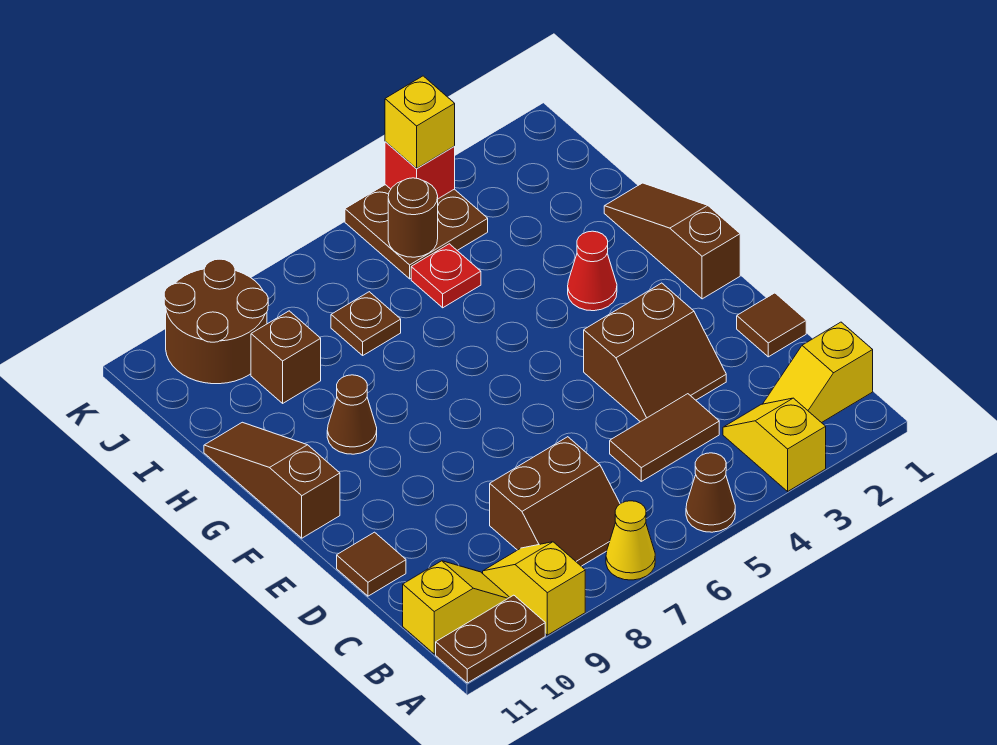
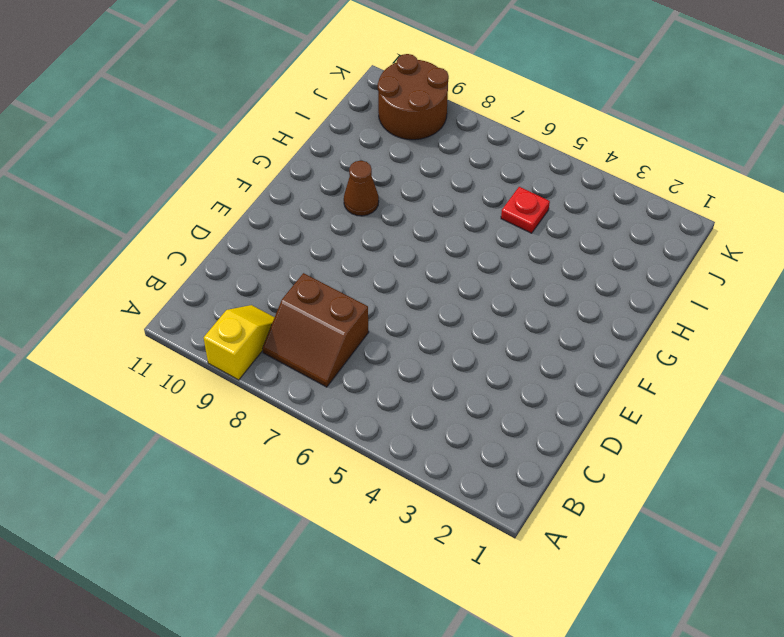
none -> yellow slope A3:B3 level 1 top A
none -> brown cone A5 level 1
none -> yellow cone A7 level 1

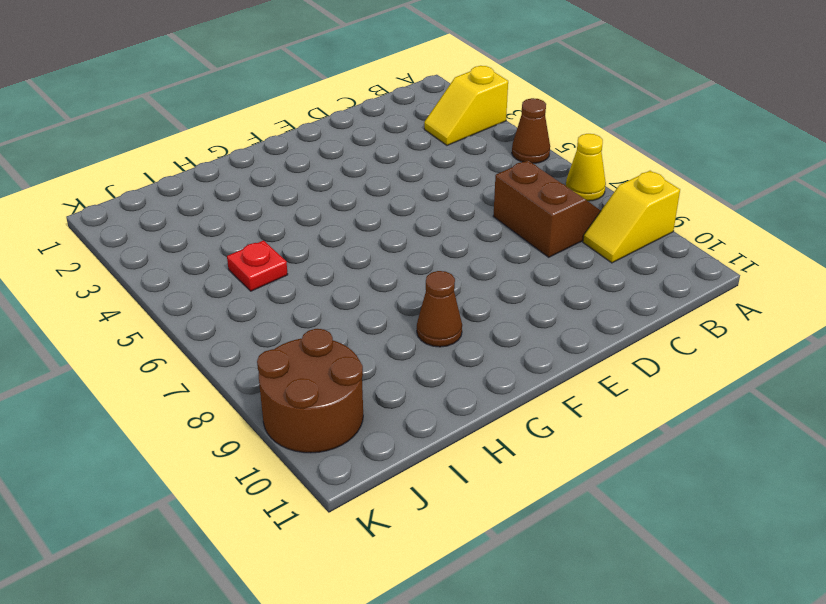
none -> brown plate A10:A11 level 1
none -> yellow slope B1:B2 level 1 top 1
none -> yellow slope B10:B11 level 1 top 11

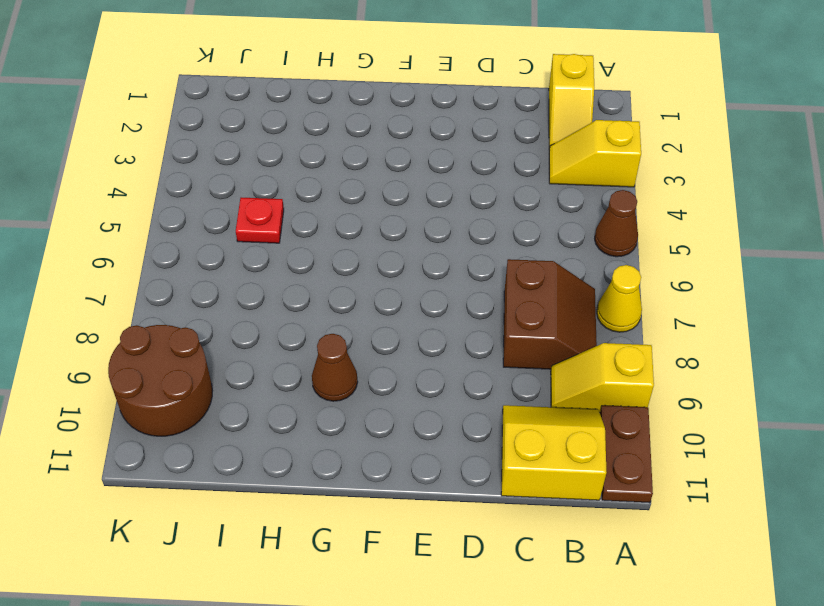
yellow slope B10:C11 level 1 top 11 -> yellow slope B10:B11 level 1 top 11
none -> brown tile C4:C5 level 1
none -> brown tile D1 level 1
none -> brown slope D3:E4 level 1 top E

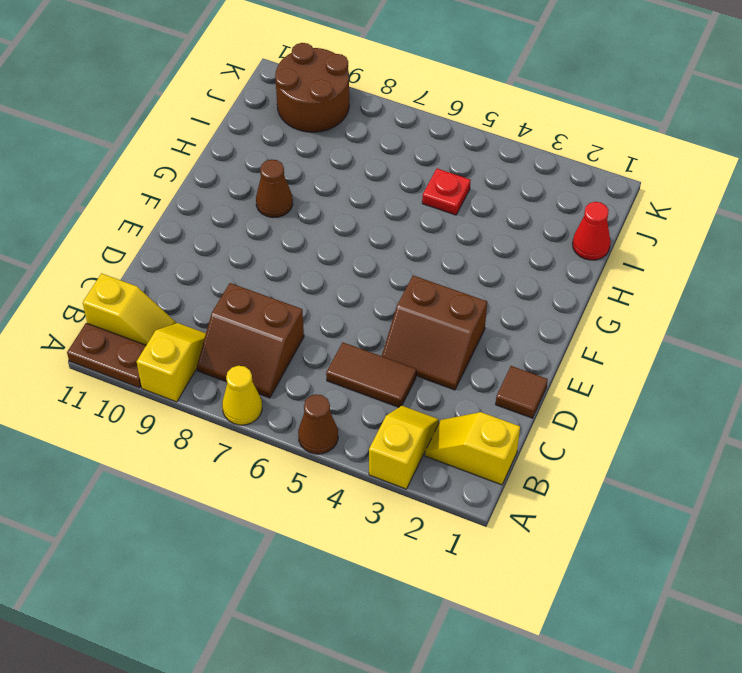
red cone I1 level 1 -> red cone G3 level 1
none -> brown tile D11 level 1
none -> brown slope F1:H1 level 1 top F
none -> brown slope F11:H11 level 1 top F

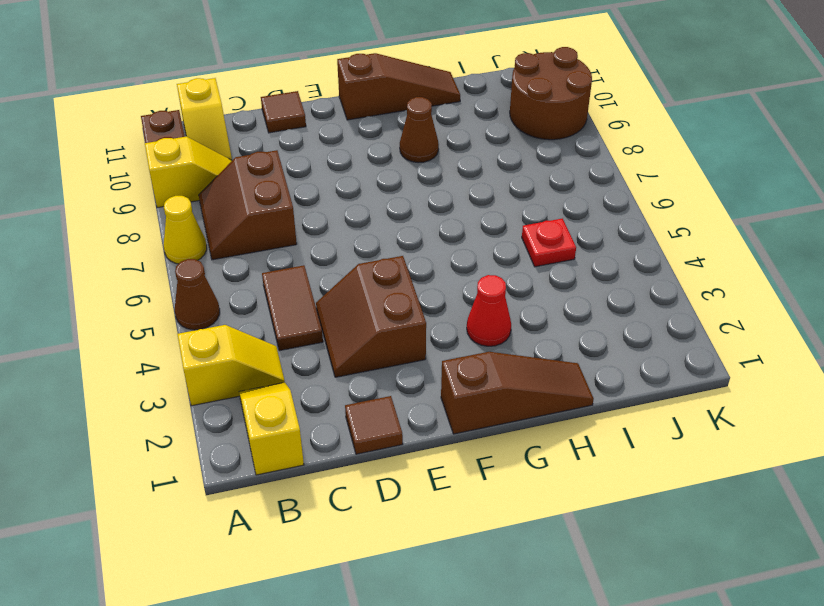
none -> brown plate I7 level 1
none -> brown brick I9 level 1
none -> brown plate J4:K5 level 1

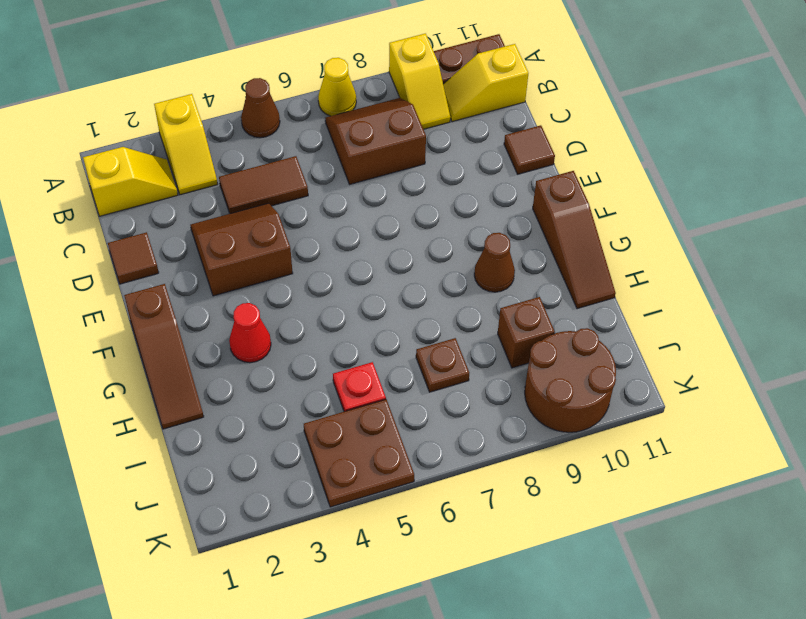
none -> brown round brick J5 level 2
none -> red brick K4 level 2
none -> yellow brick K4 level 3

